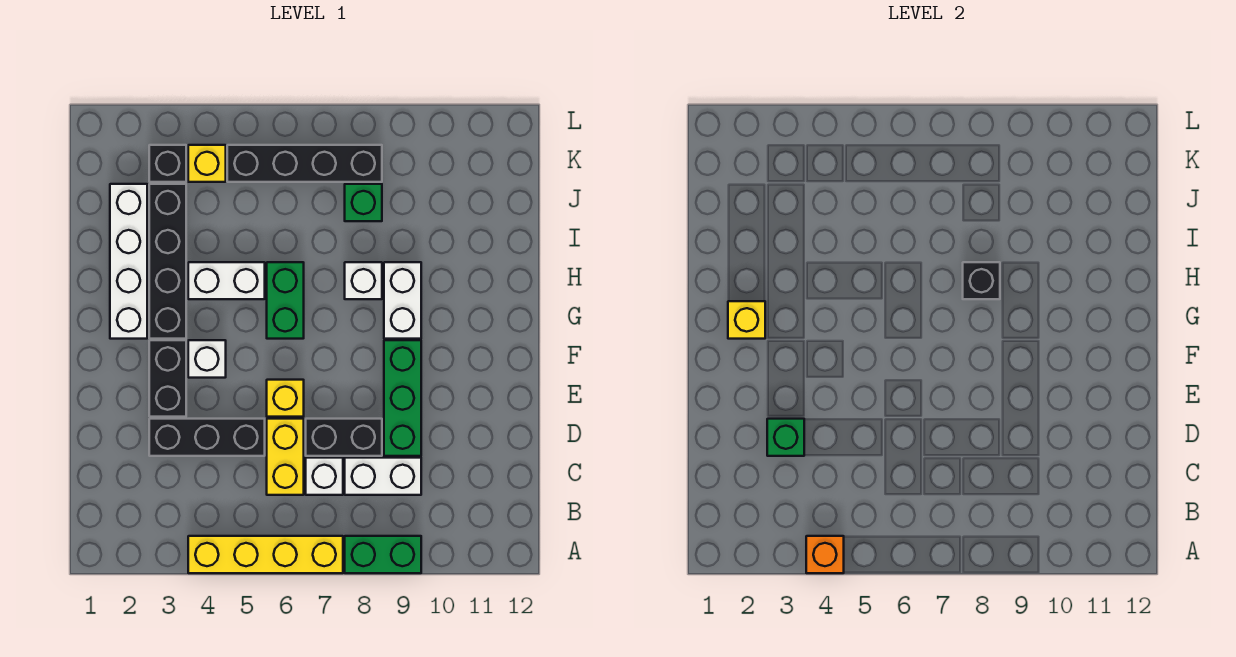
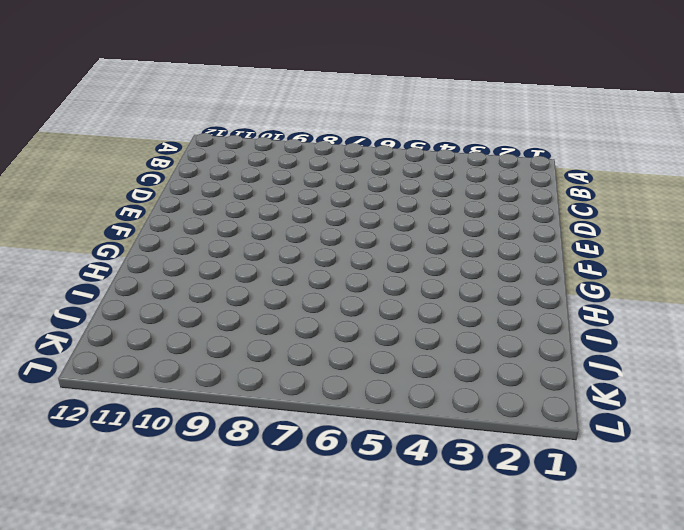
none -> yellow brick A4:A7 level 1
none -> green brick A8:A9 level 1
none -> yellow brick C6:D6 level 1

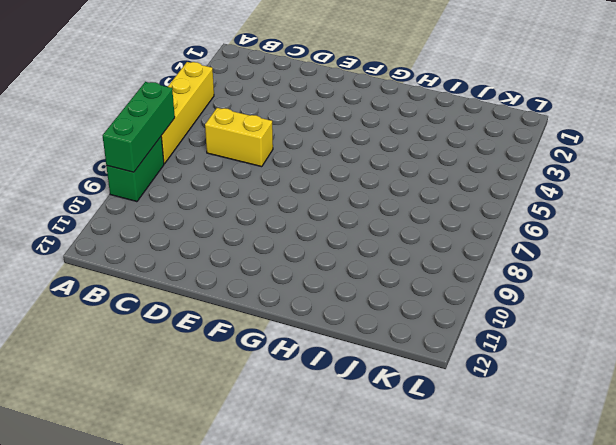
green brick A7:A9 level 2 -> green brick D9:F9 level 1
none -> white brick C7 level 1
none -> white brick C8:C9 level 1
none -> black brick D3:D5 level 1

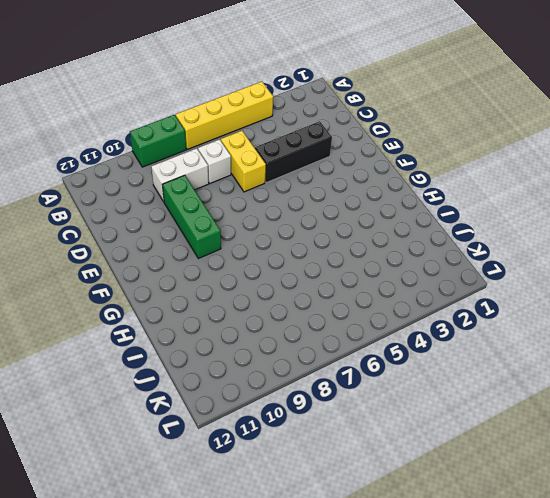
none -> black brick D7:D8 level 1
none -> black brick E3:F3 level 1
none -> yellow brick E6 level 1

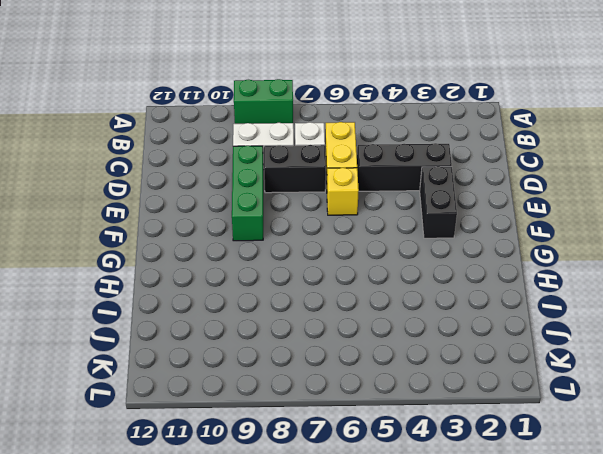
none -> yellow brick A4:A7 level 1
none -> white brick F4 level 1
none -> white brick G2:J2 level 1

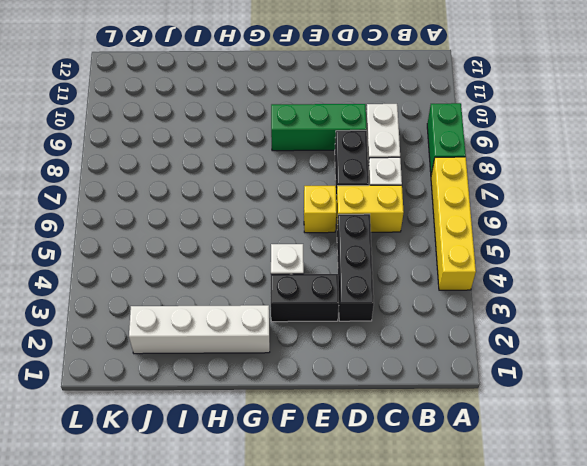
none -> black brick G3:J3 level 1
none -> green brick G6:H6 level 1
none -> white brick G9:H9 level 1

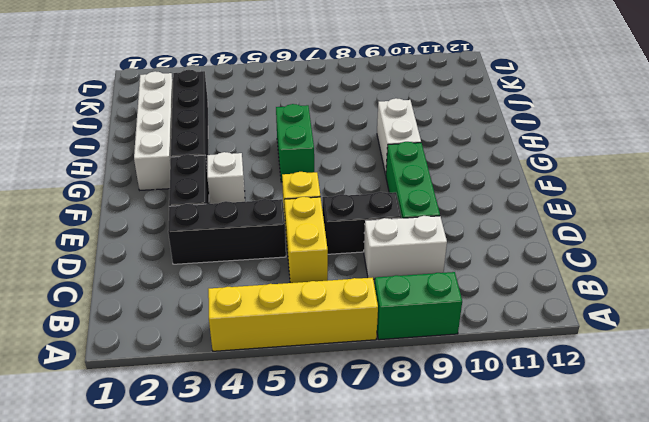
none -> white brick C7 level 1
none -> white brick H4:H5 level 1
none -> white brick H8 level 1

